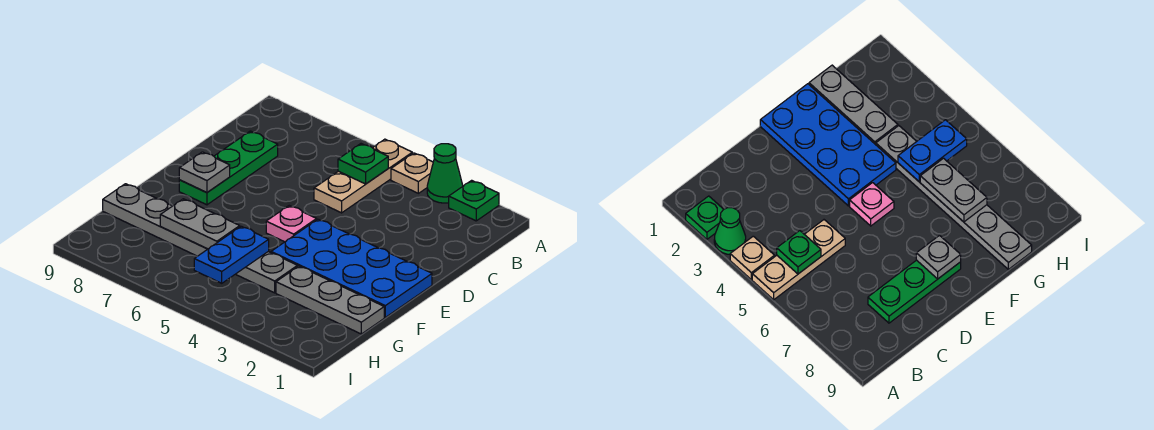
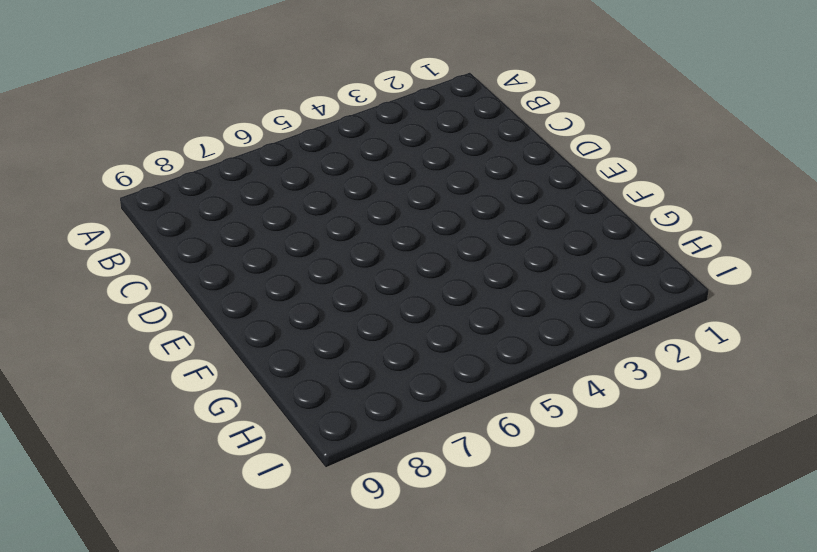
none -> green plate A2 level 1
none -> green cone A3 level 1
none -> tan plate A4 level 1

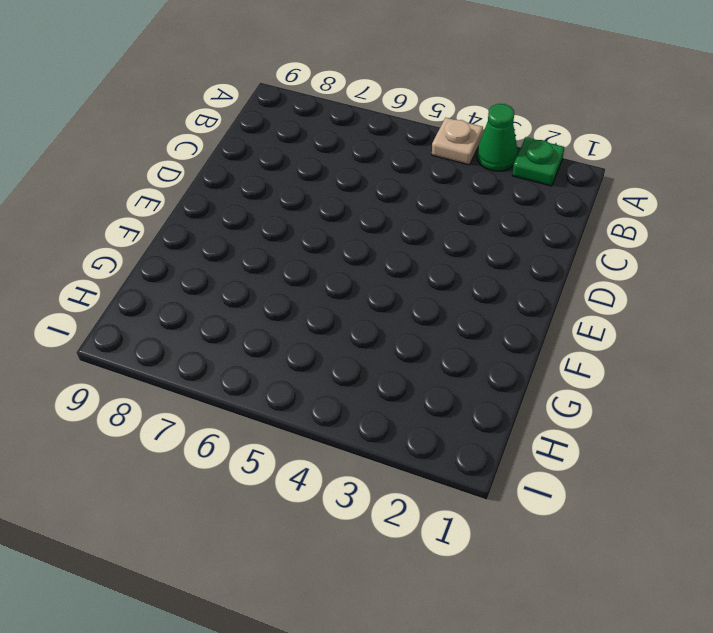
none -> tan plate A5:C5 level 1
none -> green plate C8:E8 level 1
none -> blue plate E1:F4 level 1

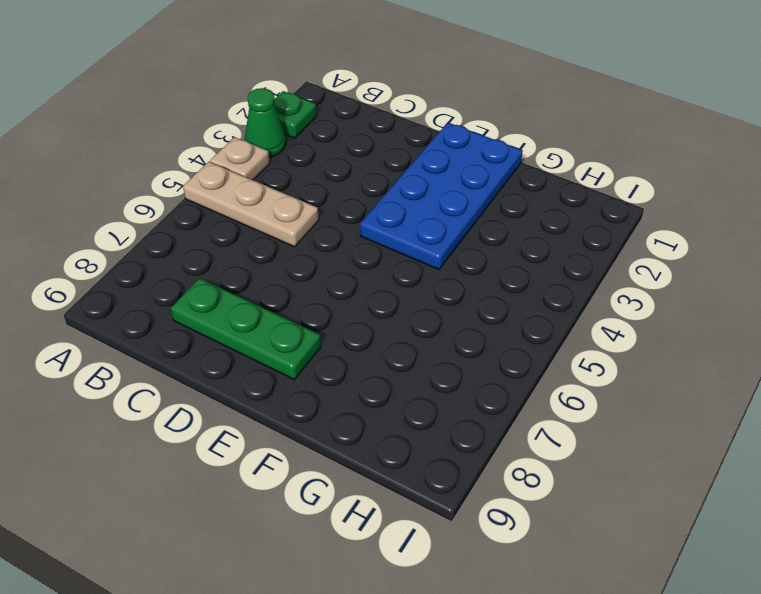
none -> pink plate E5 level 1
none -> grey plate G1:G3 level 1
none -> grey plate G4:G9 level 1

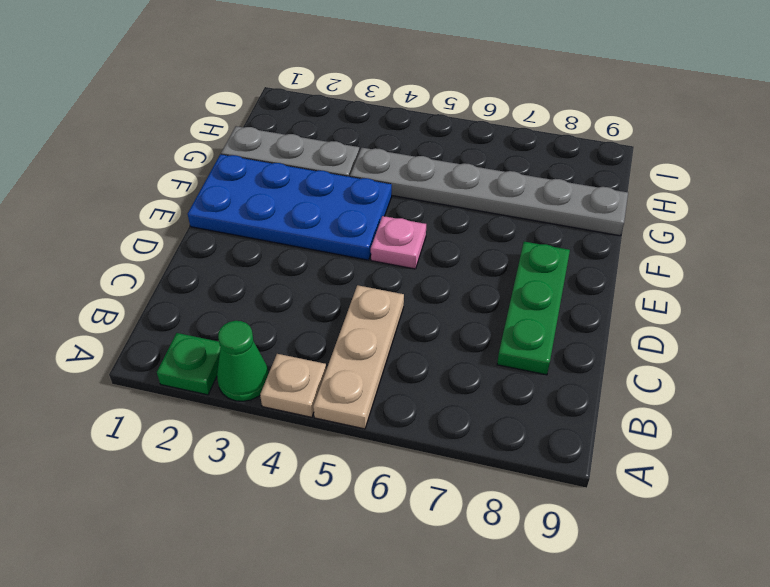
none -> green plate B5 level 2
none -> grey plate E8 level 2
none -> blue plate G5:H5 level 2

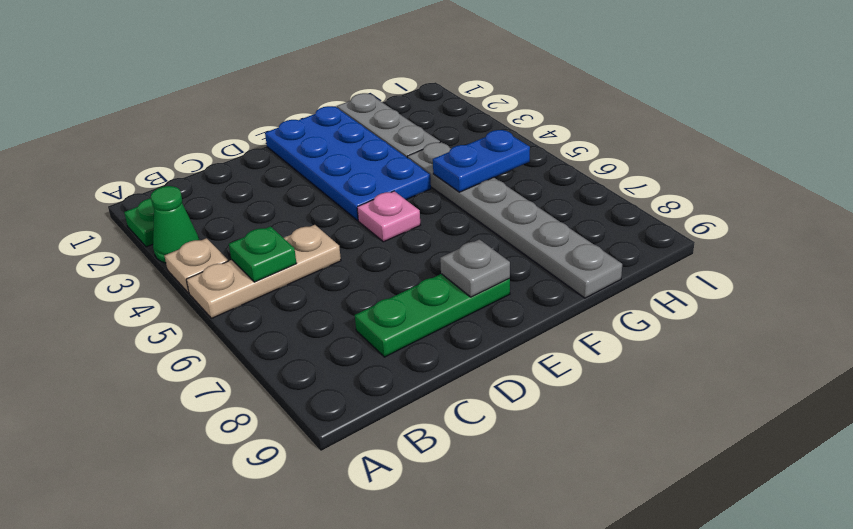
none -> grey plate G6:G7 level 2

